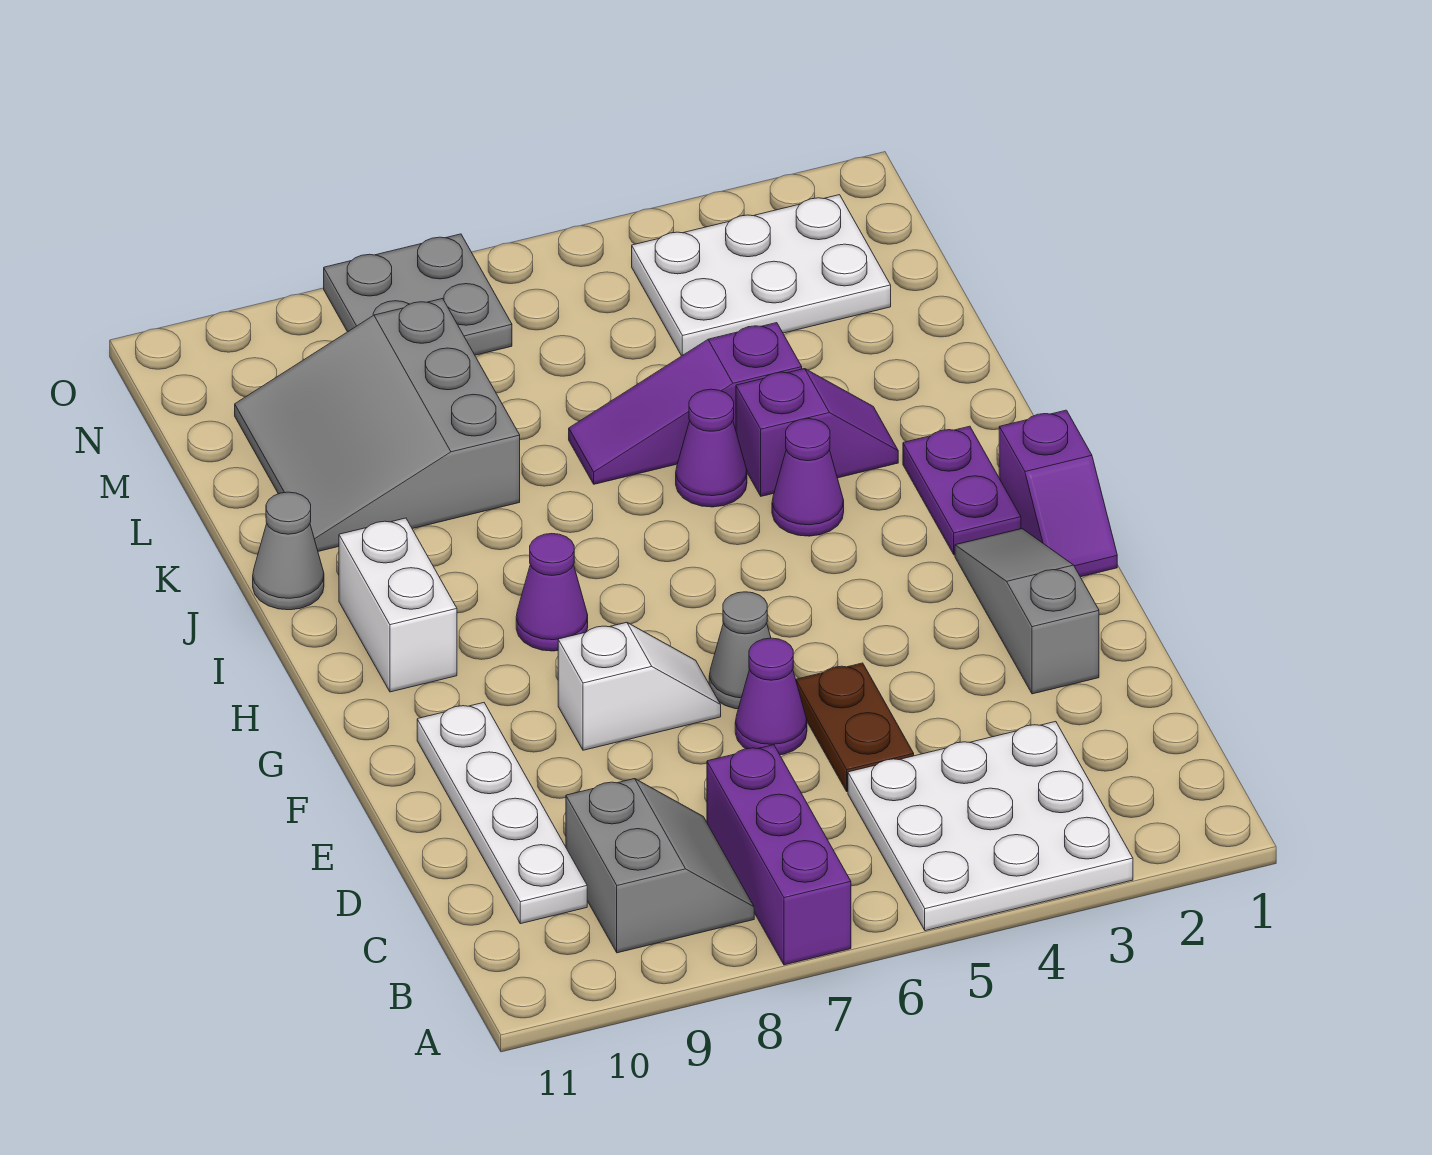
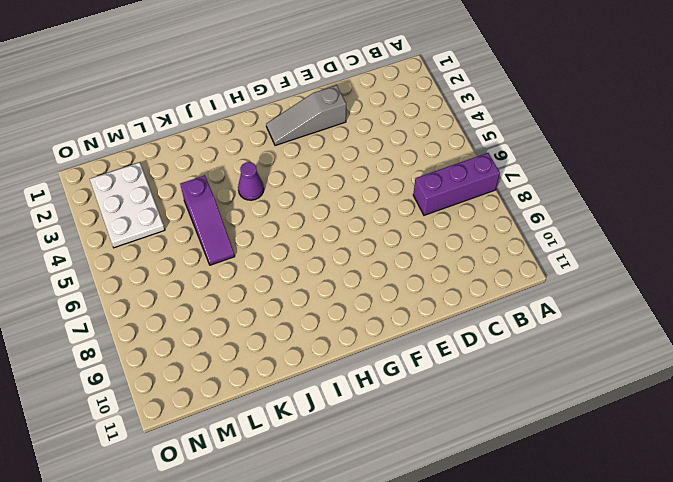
none -> white plate A3:C5 level 1
none -> grey slope B8:C9 level 1 top 9
none -> white plate C10:F10 level 1

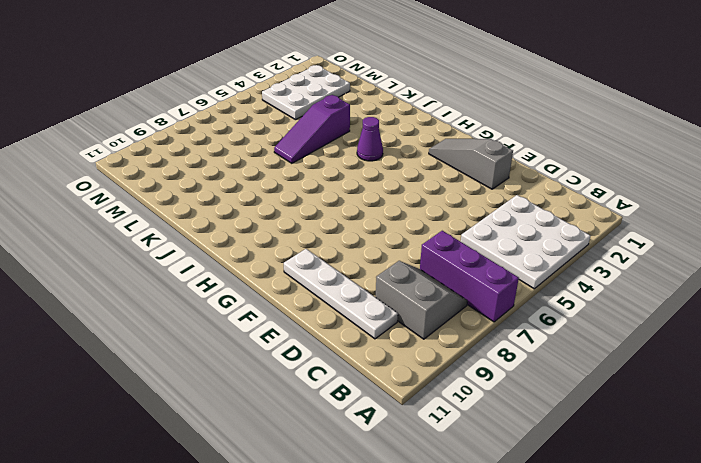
none -> brown plate D5:E5 level 1
none -> purple cone E6 level 1
none -> grey cone F6 level 1

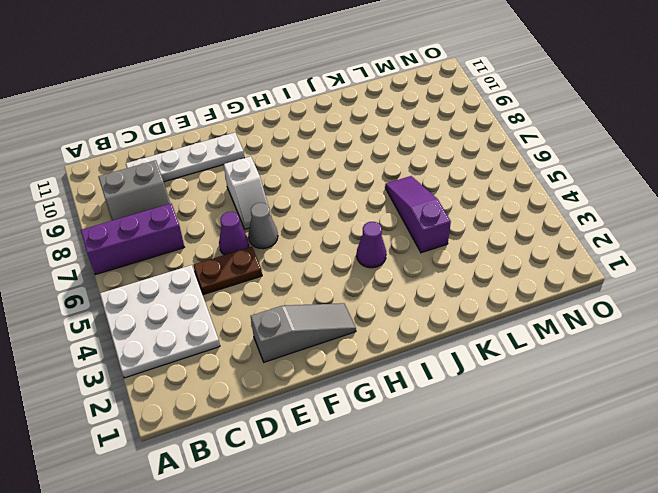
none -> purple slope G1:H1 level 1 top H
none -> purple plate H2:I2 level 1
none -> purple cone H8 level 1

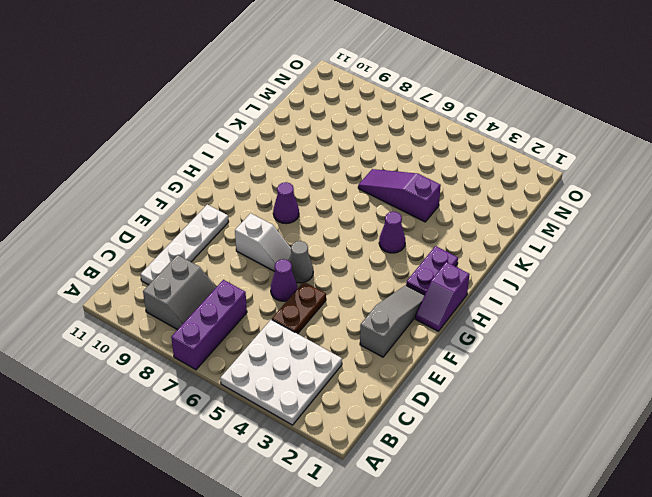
none -> white brick H10:I10 level 1
none -> purple slope J3:J4 level 1 top 4
none -> purple cone J5 level 1

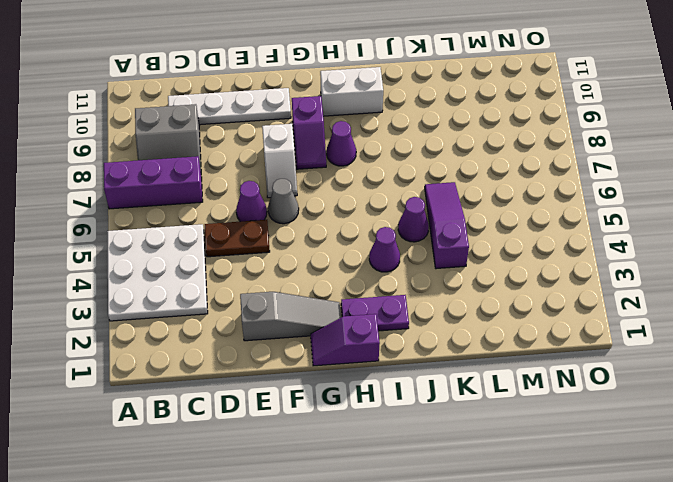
purple slope G8:G9 level 1 top 9 -> purple slope J3:J4 level 1 top 4
none -> grey cone J11 level 1
none -> grey slope K8:M10 level 1 top 8
none -> white plate M2:N4 level 1

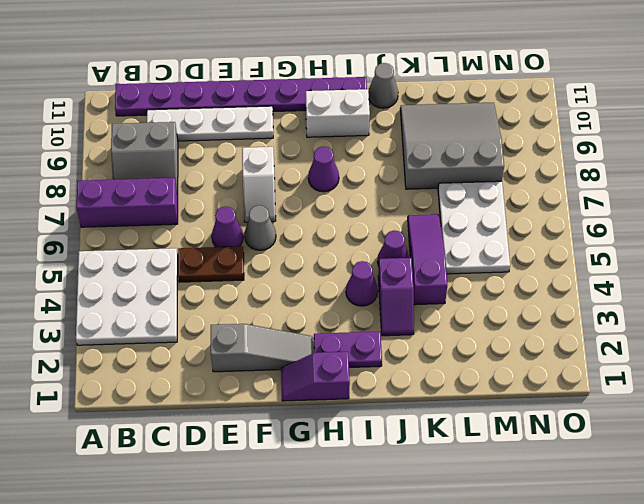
purple plate B11:I11 level 1 -> none
white plate L5:M7 level 1 -> white plate M2:N4 level 1
none -> grey plate N7:O8 level 1

